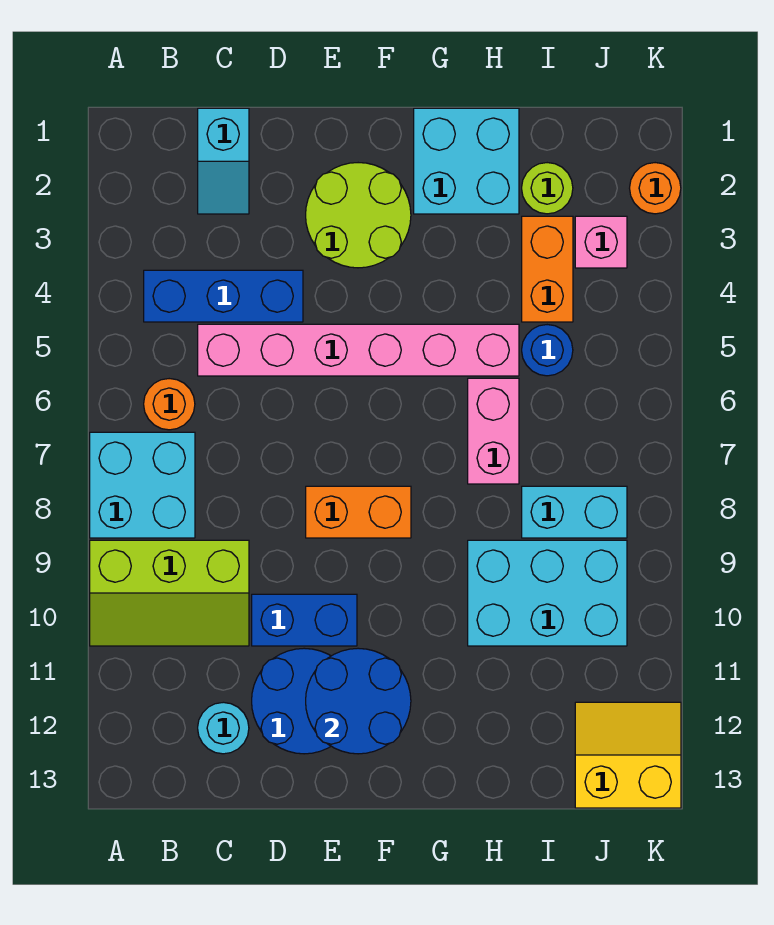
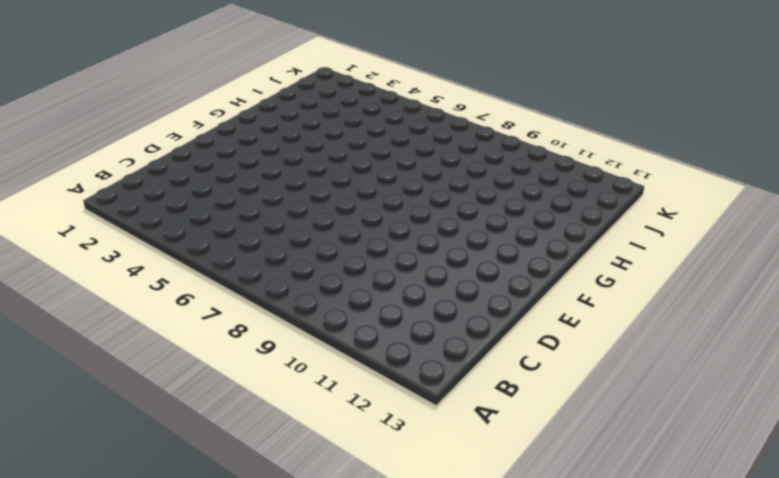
none -> cyan brick A7:B8 level 1
none -> lime slope A9:C10 level 1 top 9
none -> blue brick B4:D4 level 1

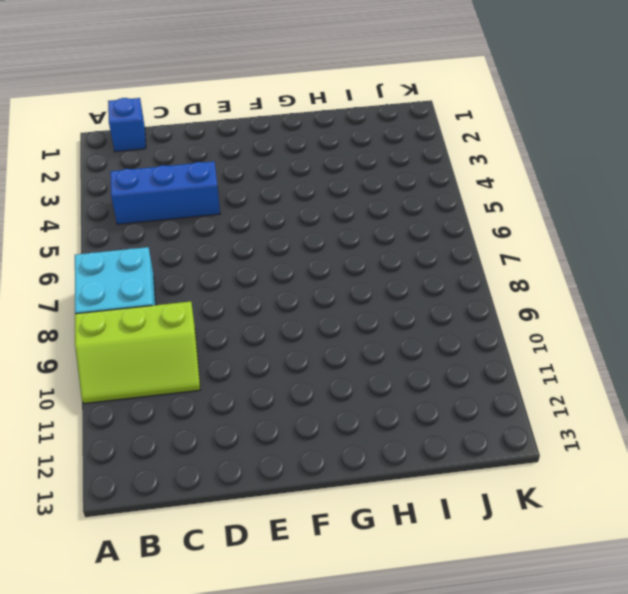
blue brick B1 level 1 -> none
none -> orange round brick B6 level 1
none -> cyan slope C1:C2 level 1 top 1
none -> pink brick C5:H5 level 1

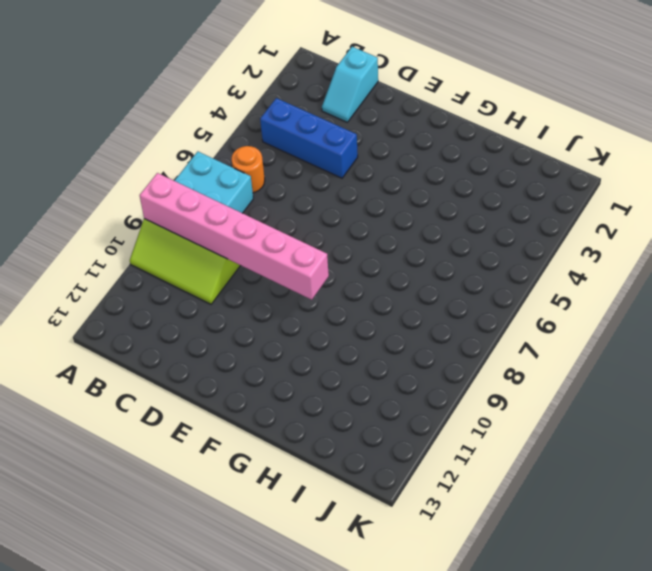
pink brick A9:F9 level 2 -> pink brick C5:H5 level 1
none -> cyan round brick C12 level 1
none -> blue brick D10:E10 level 1
none -> blue round brick D11:E12 level 1

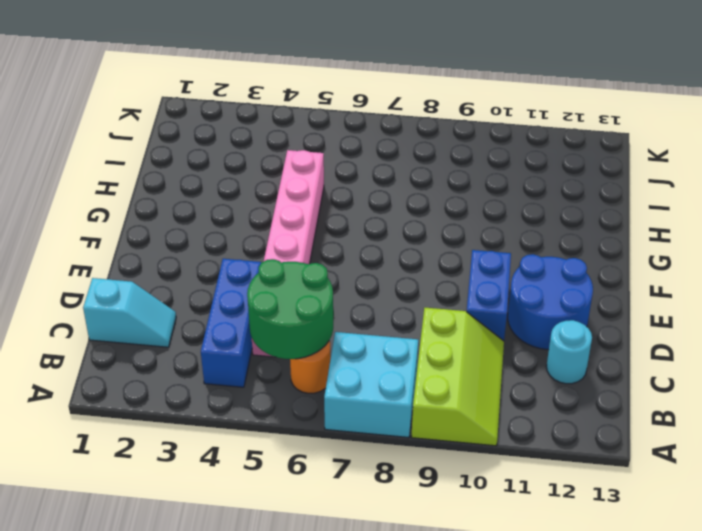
green round brick B5:C6 level 2 -> none
none -> lime round brick E2:F3 level 1
none -> orange brick E8:F8 level 1
none -> cyan brick G1:H2 level 1

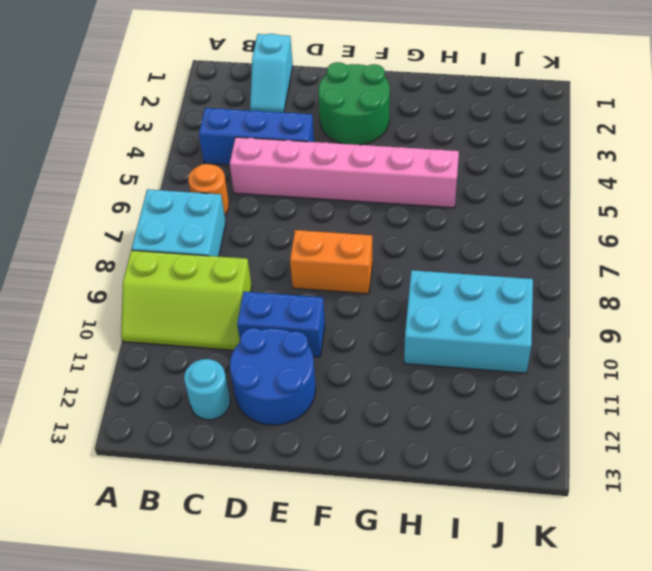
green round brick E2:F3 level 1 -> lime round brick E2:F3 level 1
none -> cyan brick G1:H2 level 1
none -> pink brick H6:H7 level 1
none -> lime round brick I2 level 1

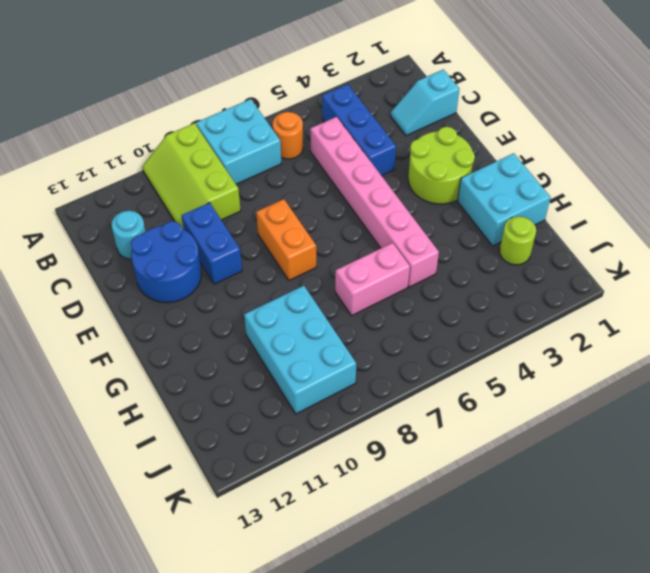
none -> orange brick I3:I4 level 1
none -> blue round brick I5 level 1
none -> cyan brick I8:J8 level 1

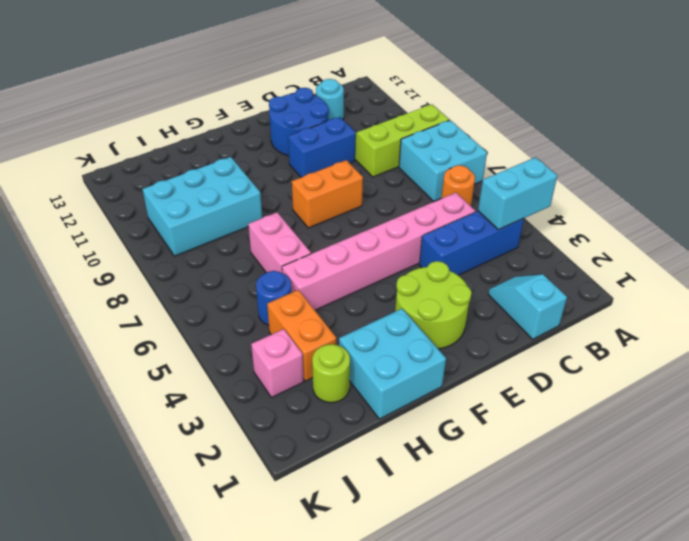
cyan brick A4:B4 level 2 -> cyan brick I8:J8 level 1
none -> yellow slope J12:K13 level 1 top 13
none -> orange round brick K2 level 1
none -> blue round brick E11:F12 level 2

